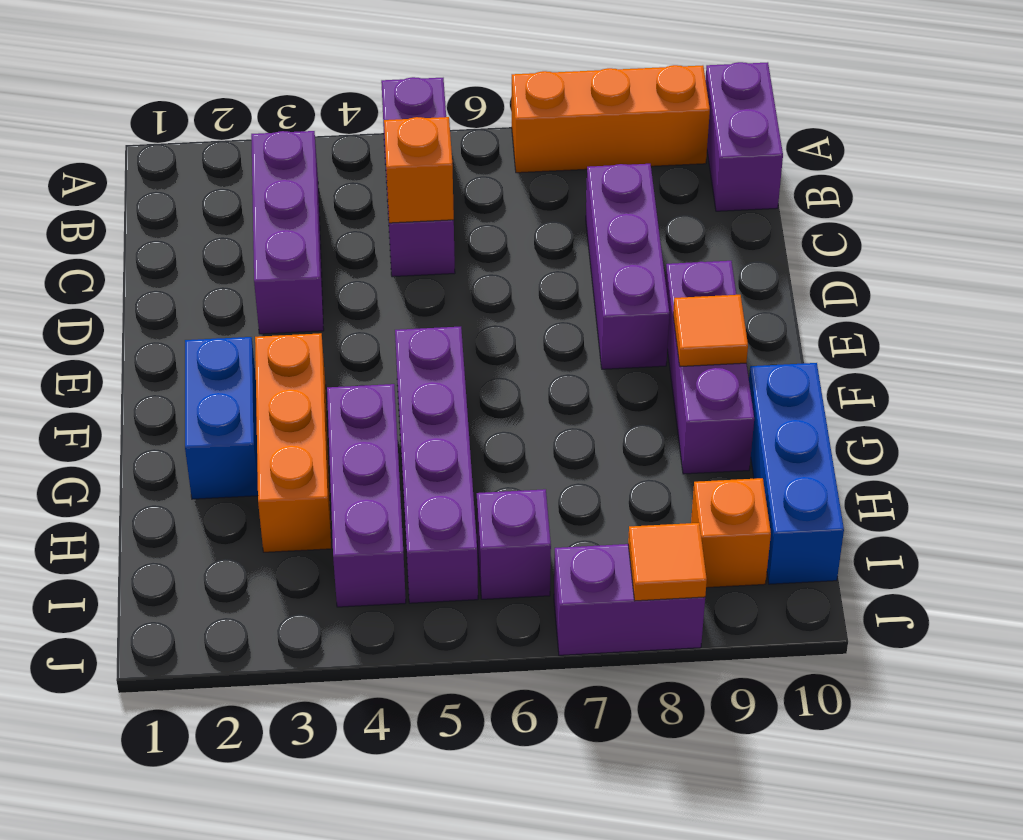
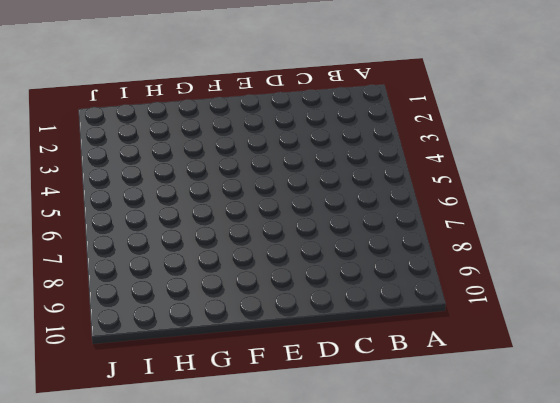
none -> purple brick A5:C5 level 1
none -> orange brick A7:A9 level 1
none -> purple brick A10:B10 level 1

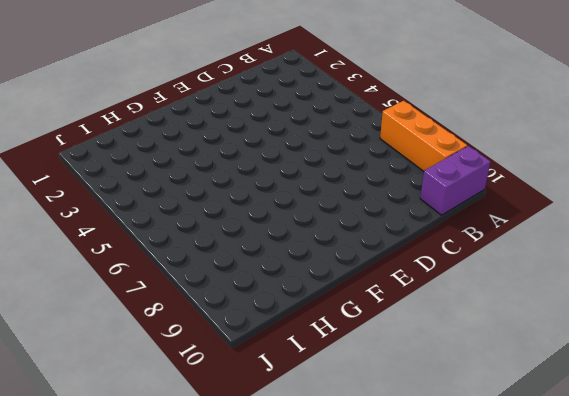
none -> purple brick A5:C5 level 1
none -> purple brick B3:D3 level 1
none -> purple brick C8:E8 level 1

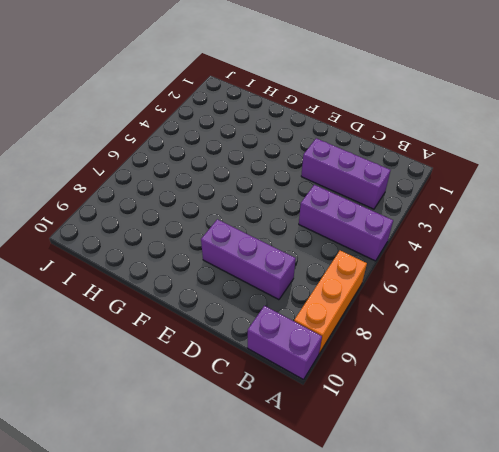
none -> purple brick E9:G9 level 1
none -> blue brick F2:G2 level 1
none -> orange brick F3:H3 level 1

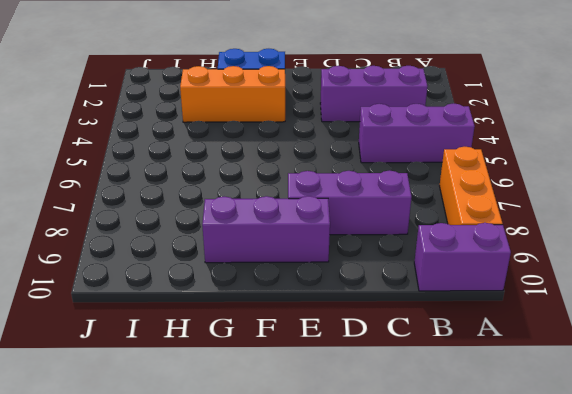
none -> purple brick F5:I5 level 1
none -> purple brick G4:I4 level 1
none -> blue brick G10:I10 level 1

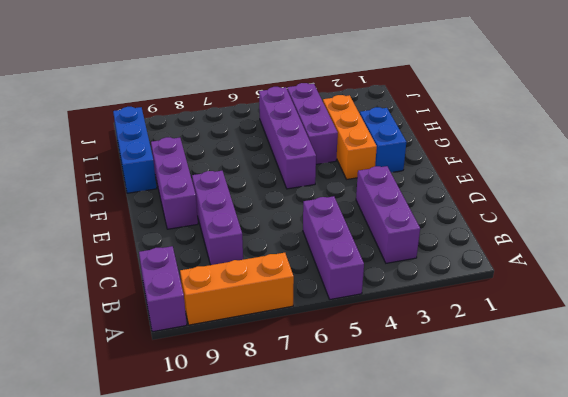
none -> purple brick I6 level 1
none -> orange brick I9 level 1
none -> purple brick J7:J8 level 1

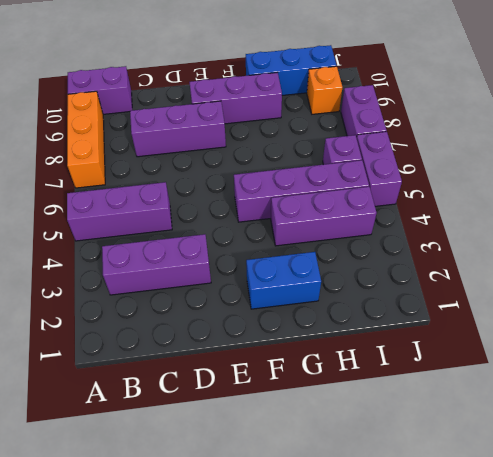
purple brick J5:J6 level 1 -> none
none -> orange brick F3:H3 level 1
none -> orange brick C5 level 2
none -> orange tile F9 level 2

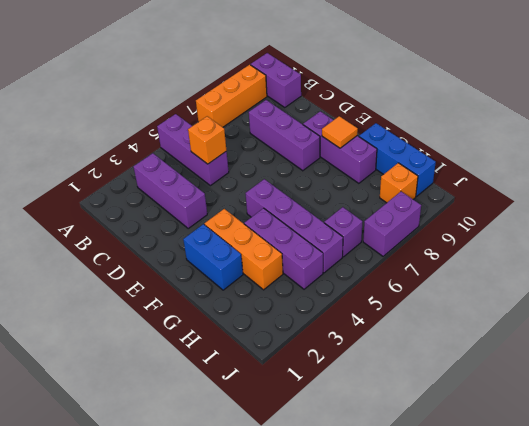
none -> orange tile J8 level 2

